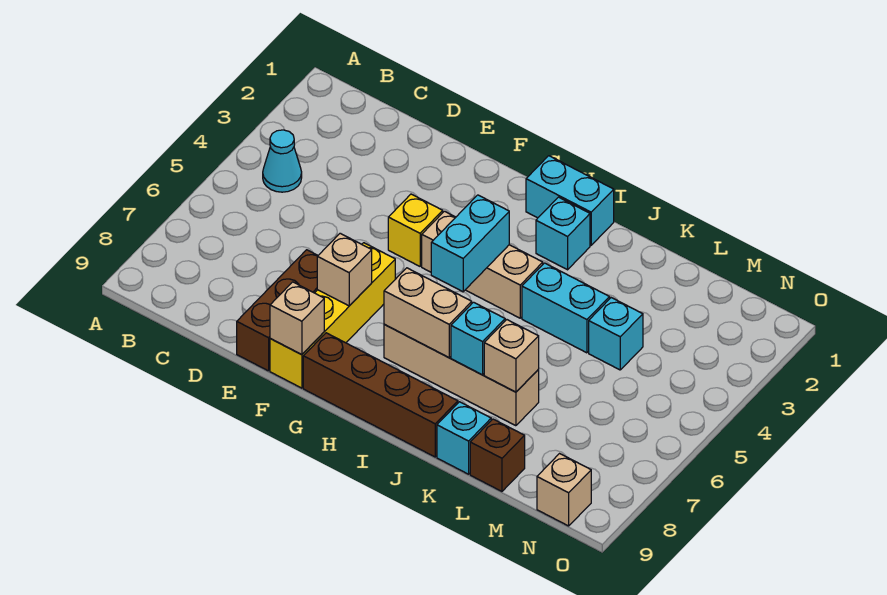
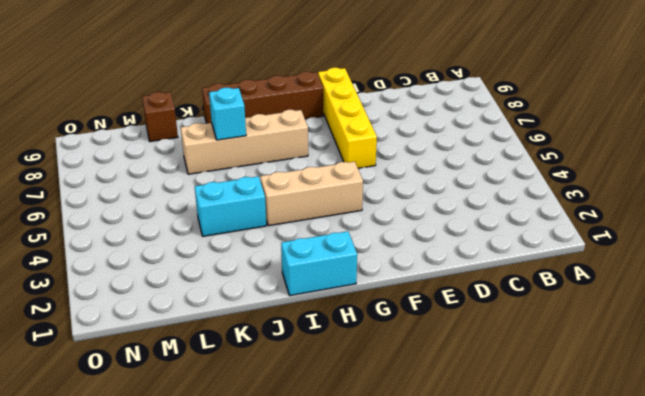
none -> cyan cone B4 level 1
none -> brown brick E7:E9 level 1
none -> yellow brick F4 level 1

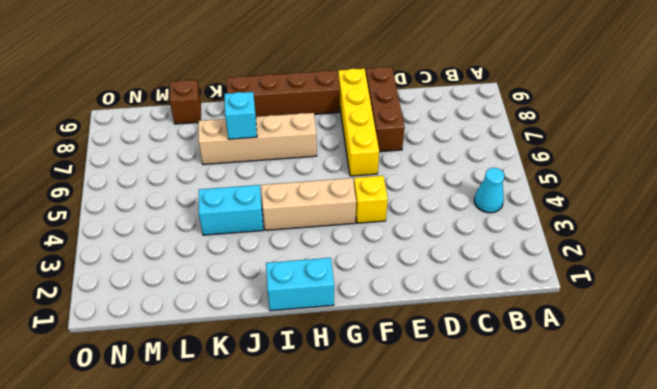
none -> cyan brick I2 level 1
none -> cyan brick K9 level 1
none -> cyan brick L4 level 1

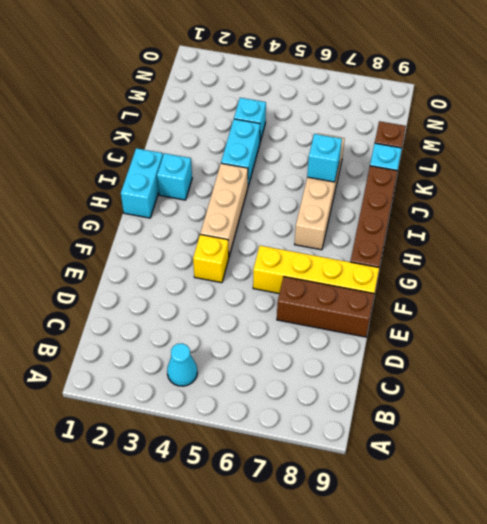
none -> tan brick N9 level 1
none -> tan brick F7 level 2
none -> tan brick F9 level 2

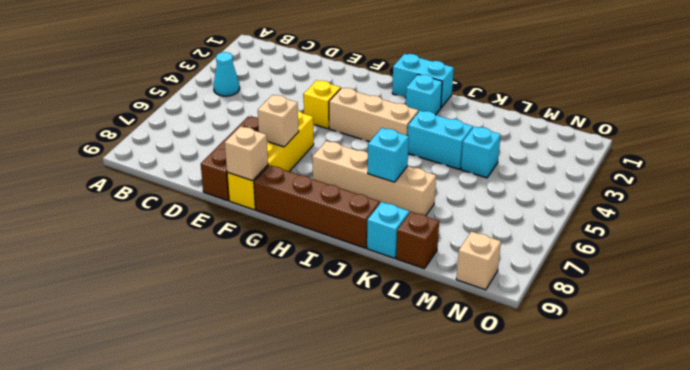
none -> cyan brick H4:H5 level 2
none -> tan brick H7:I7 level 2
none -> tan brick K7 level 2

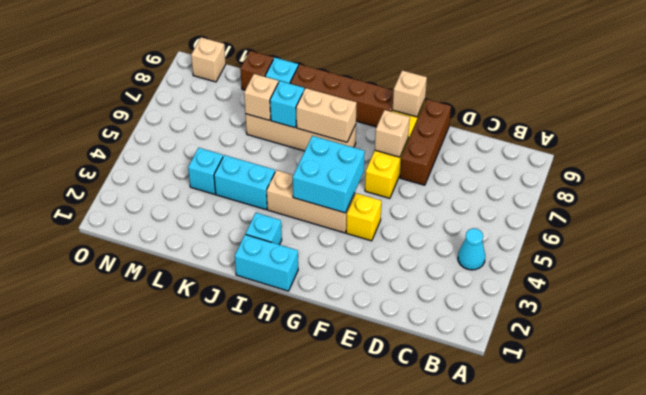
cyan brick G4:H5 level 2 -> cyan brick H4:H5 level 2

